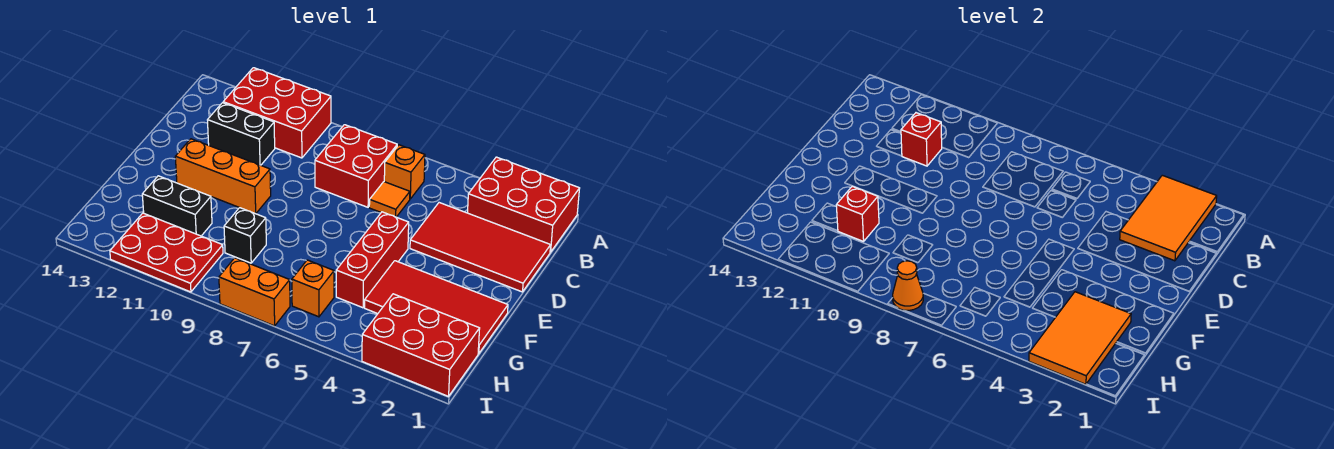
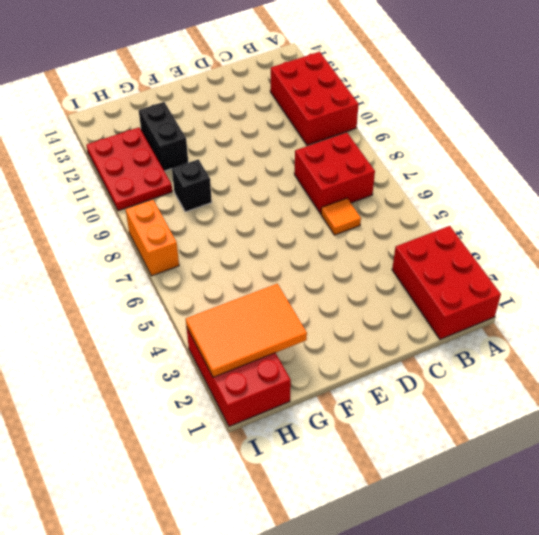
none -> orange brick B6 level 1
none -> red tile C1:D4 level 1
none -> black brick C11:C12 level 1

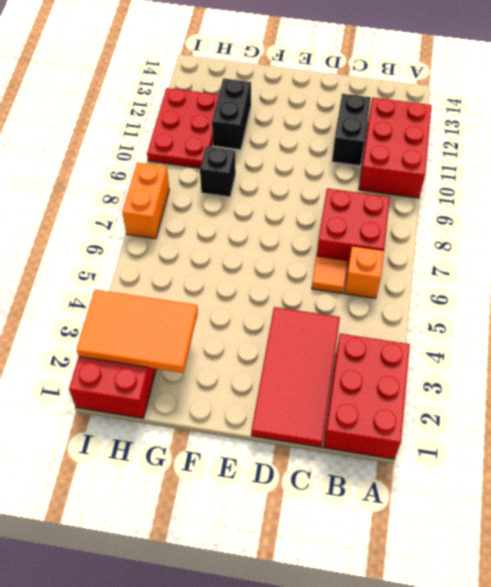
none -> red brick E5:G5 level 1
none -> orange brick E10:E12 level 1
none -> red tile F1:G4 level 1

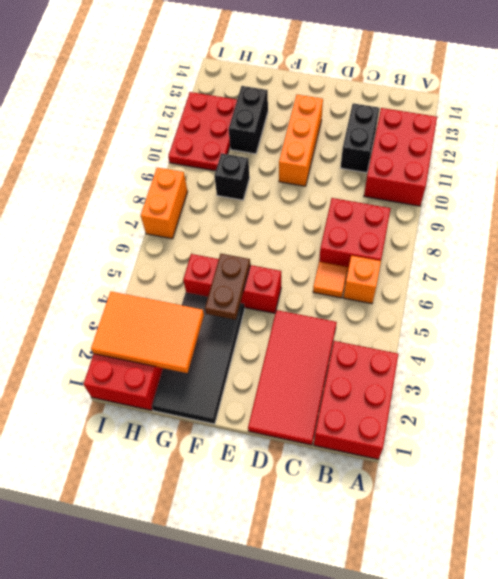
black tile F1:G4 level 1 -> red tile F1:G4 level 1
brown plate F4:F5 level 2 -> none
none -> orange brick H6 level 1
none -> orange tile A2:C3 level 2
none -> red brick C11 level 2

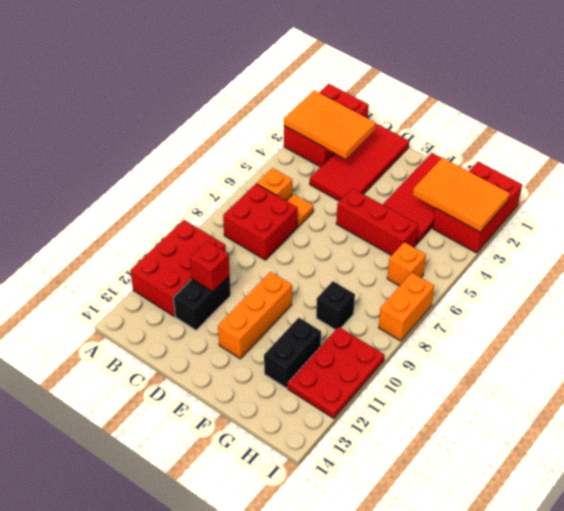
none -> red brick G11 level 2
none -> orange cone I8 level 2

